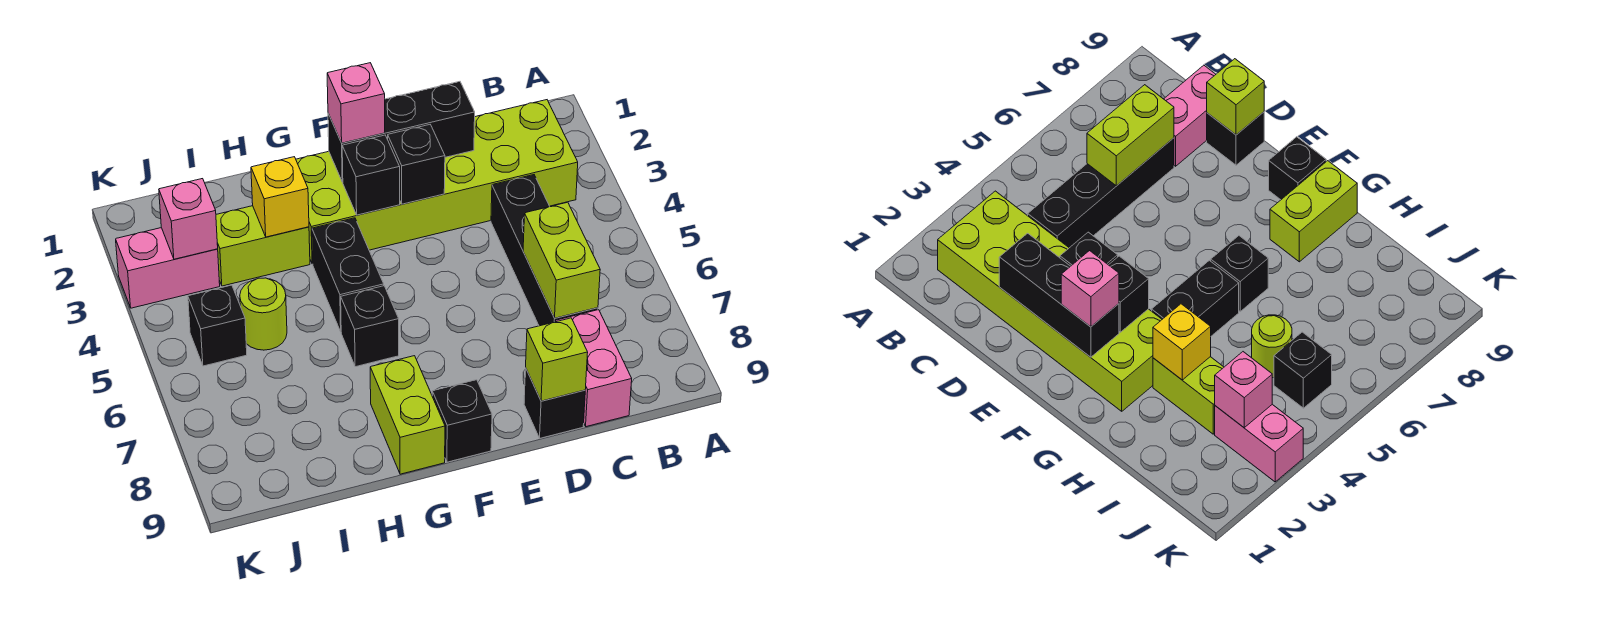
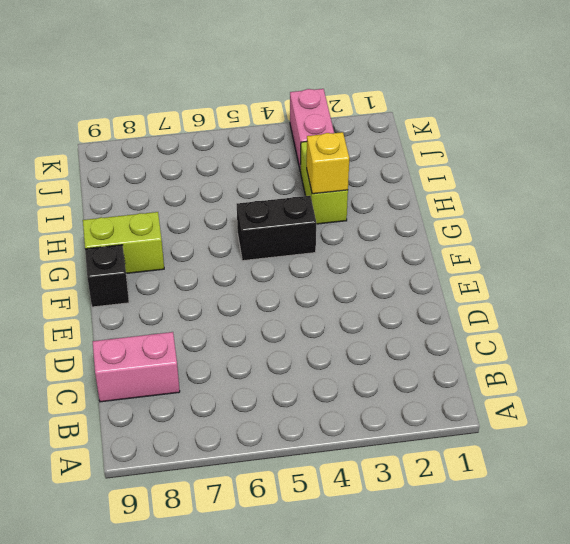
none -> lime brick B2:G3 level 1
none -> black brick C4:C7 level 1
none -> black brick D9 level 1

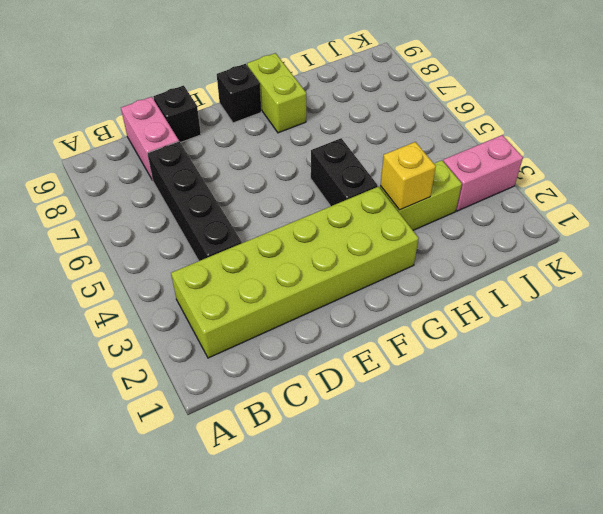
none -> black brick G6 level 1
none -> lime round brick I5 level 1
none -> black brick J5 level 1

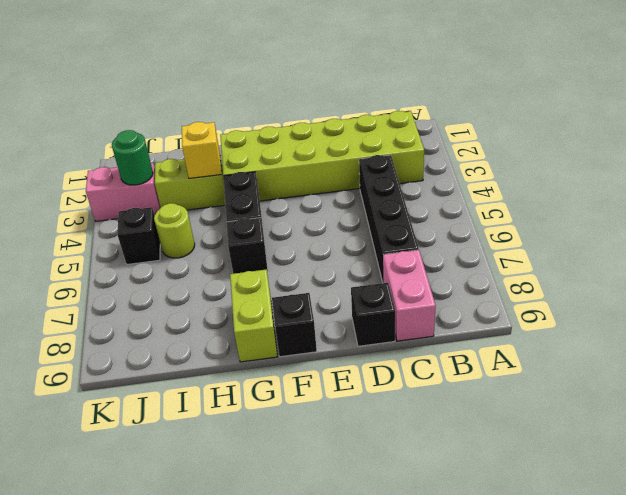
green round brick J3 level 2 -> pink brick J3 level 2
none -> lime brick C6:C7 level 2
none -> black brick D2:F2 level 2
none -> lime brick D9 level 2

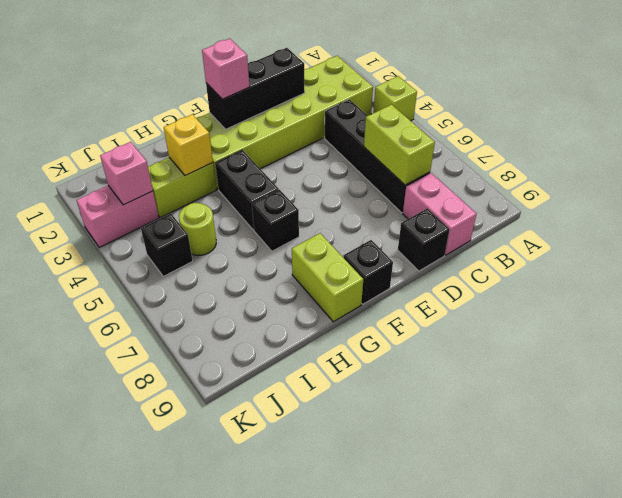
lime brick A4 level 1 -> lime brick D9 level 2
none -> black brick E3 level 2
none -> black brick F3 level 2

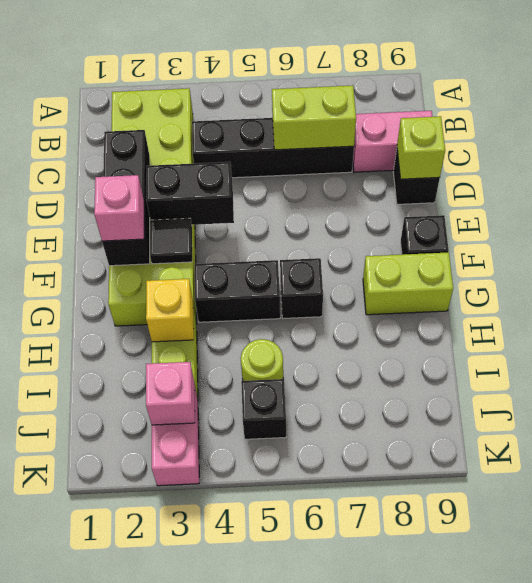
black brick E3:E4 level 2 -> black brick E3 level 2
black tile F3 level 2 -> black brick F3 level 2

